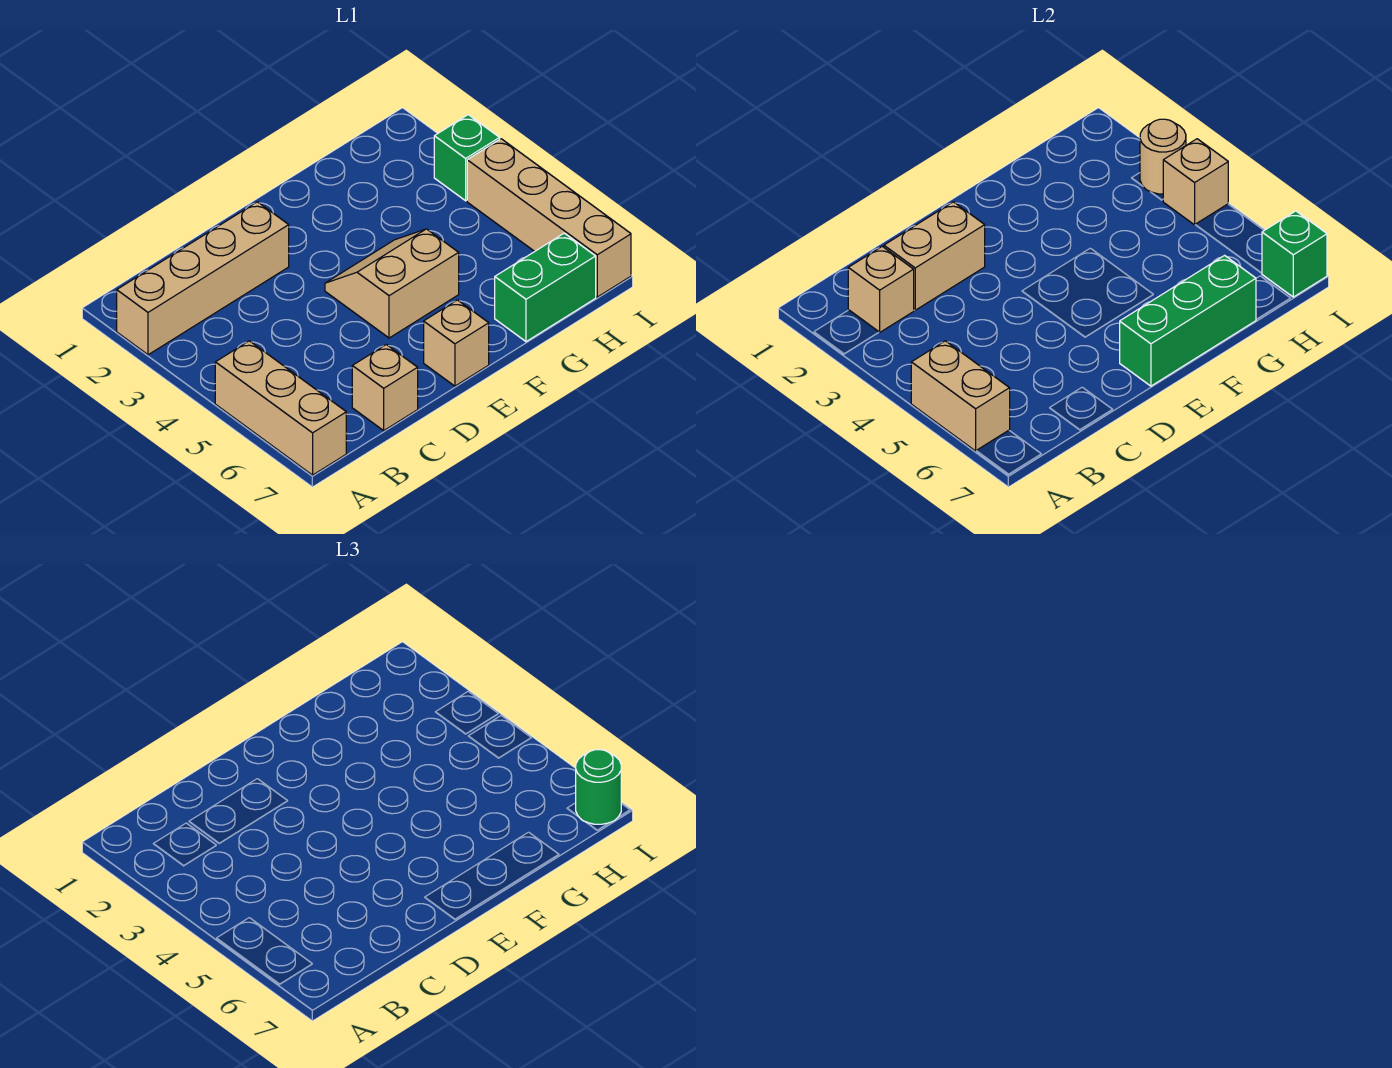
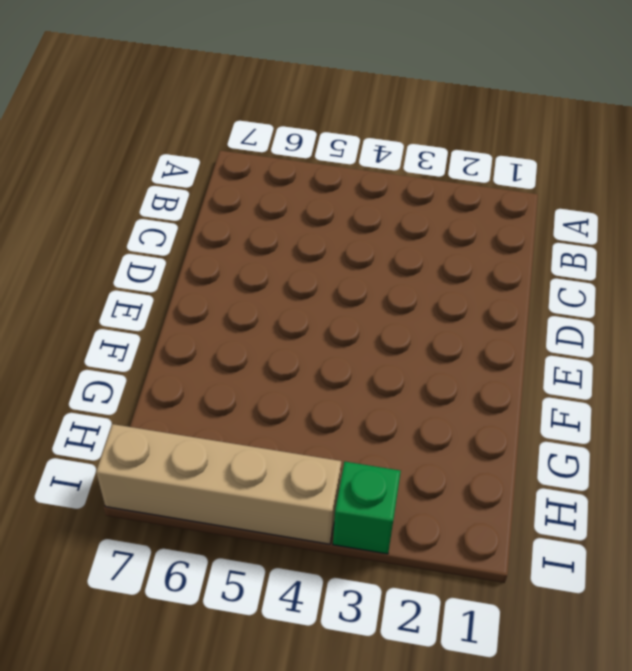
none -> tan brick A2:D2 level 1
none -> tan brick A5:A7 level 1
none -> tan brick C7 level 1

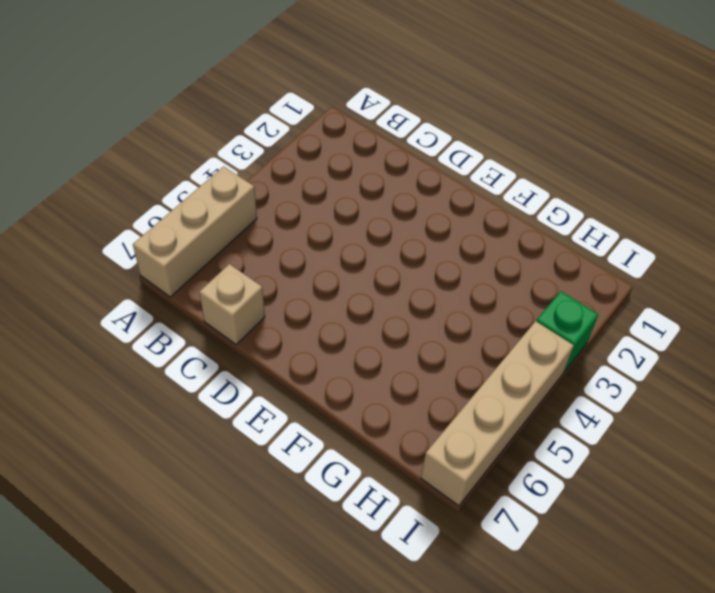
none -> tan brick A2:D2 level 1
none -> tan slope E4:F5 level 1 top 5
none -> tan brick E7 level 1

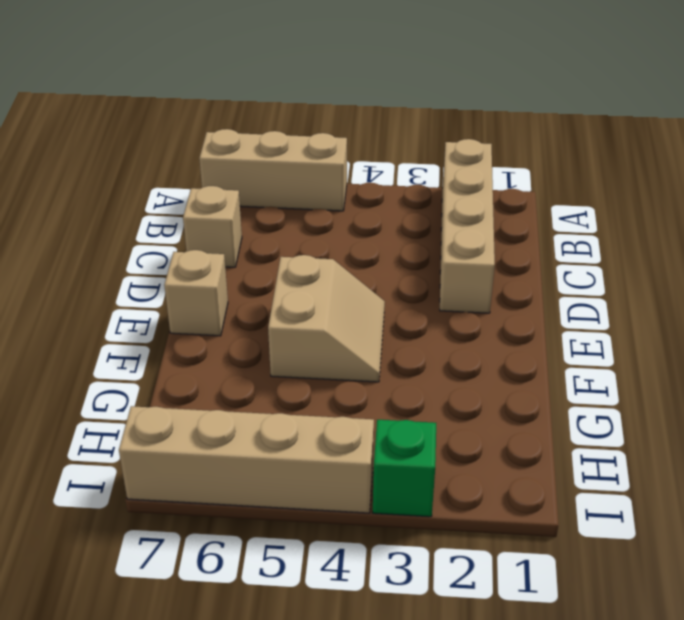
none -> green brick G7:H7 level 1
none -> tan brick A5:A6 level 2
none -> tan brick B2 level 2

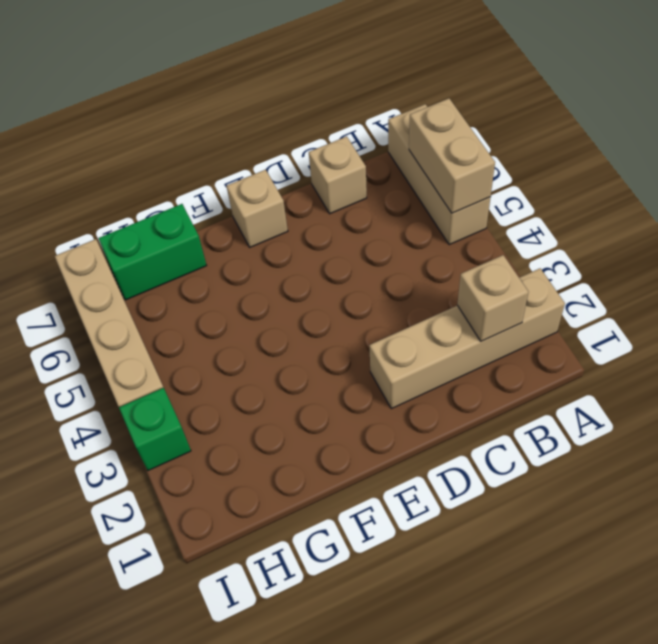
none -> tan slope E4:F5 level 1 top 5
none -> tan brick C2:D2 level 2
none -> green brick E7:G7 level 2

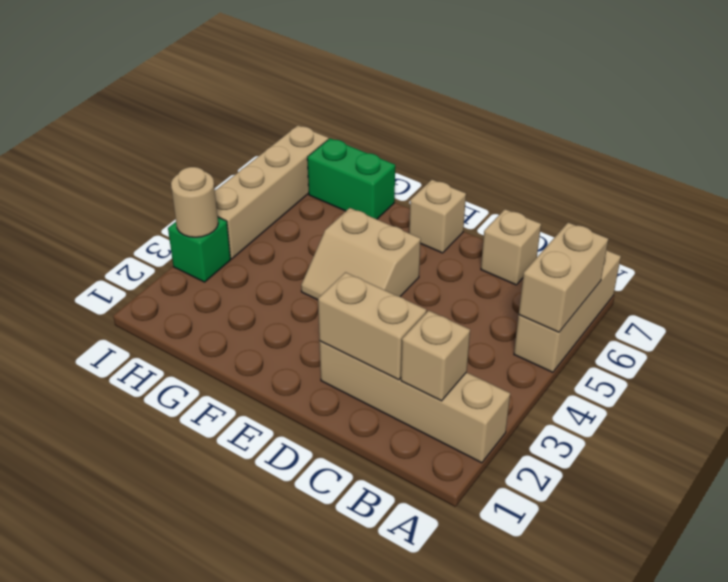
none -> green brick E7:G7 level 2
none -> tan brick I4 level 2
none -> green brick I7 level 2

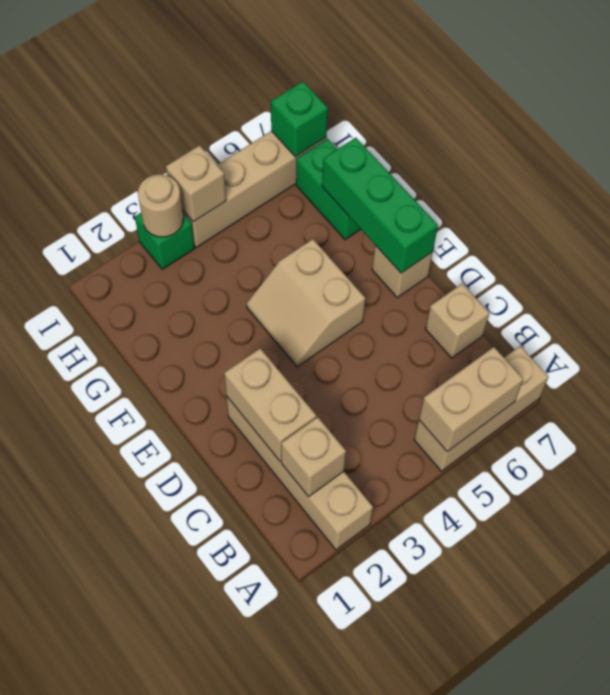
none -> green round brick I7 level 3

